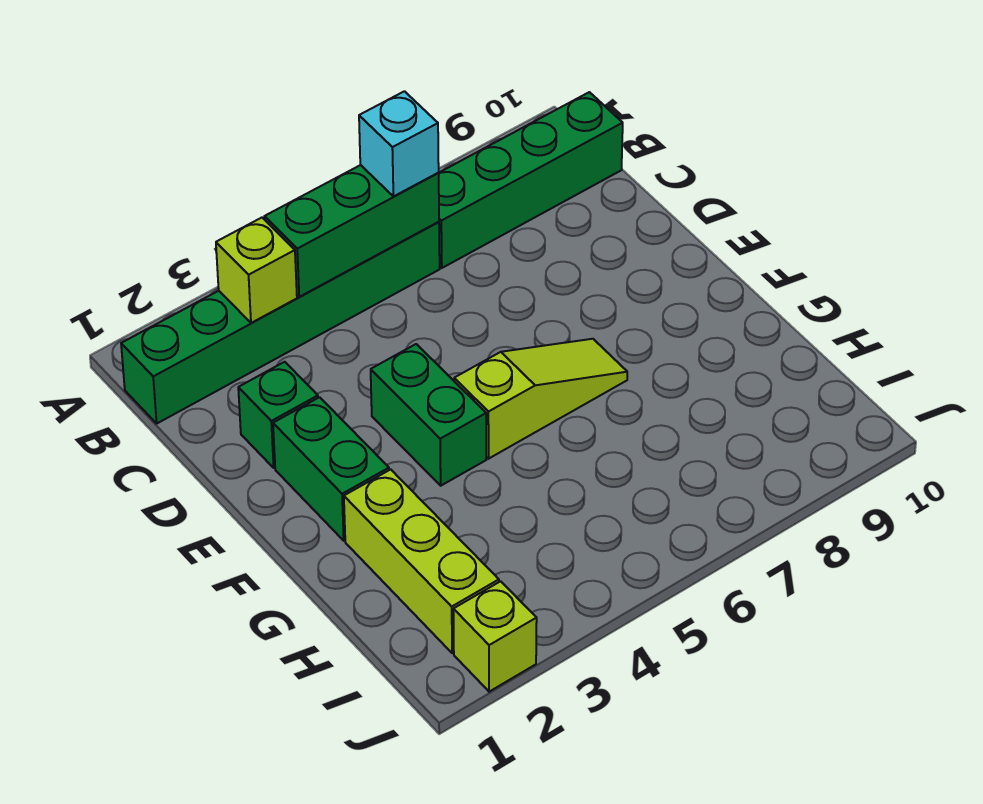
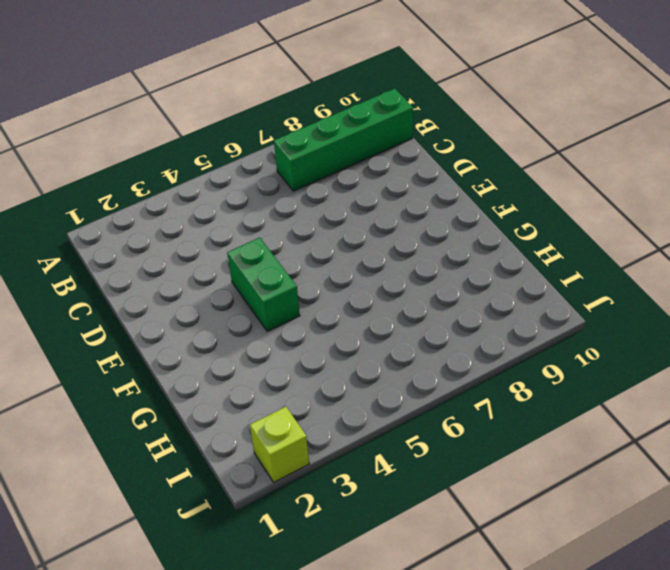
none -> green brick B1:B6 level 1
none -> green brick D2 level 1

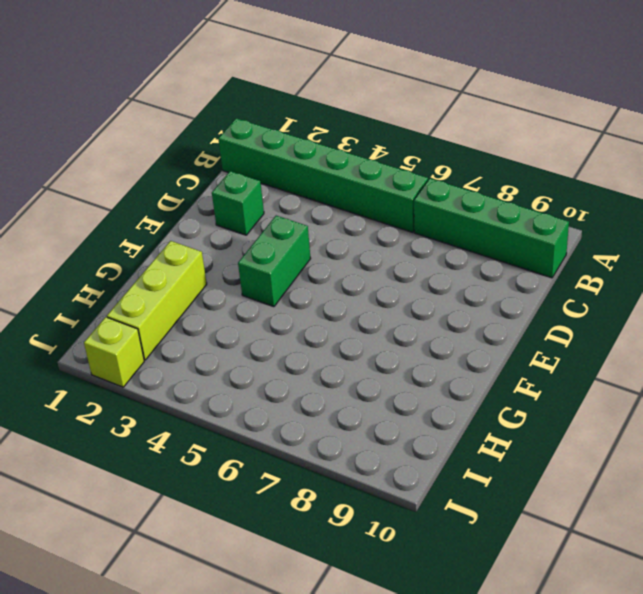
none -> green brick E2:F2 level 1
none -> lime slope F5:F7 level 1 top 5

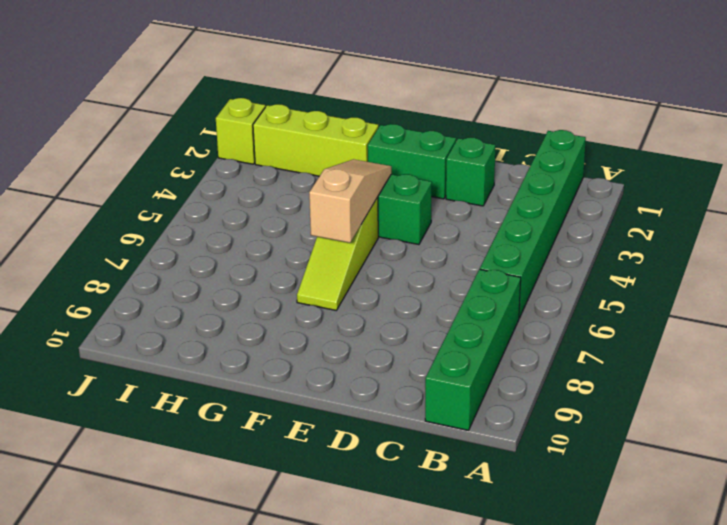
tan slope F4:F6 level 2 top 6 -> none
none -> lime brick B3 level 2
none -> green brick B4:B6 level 2

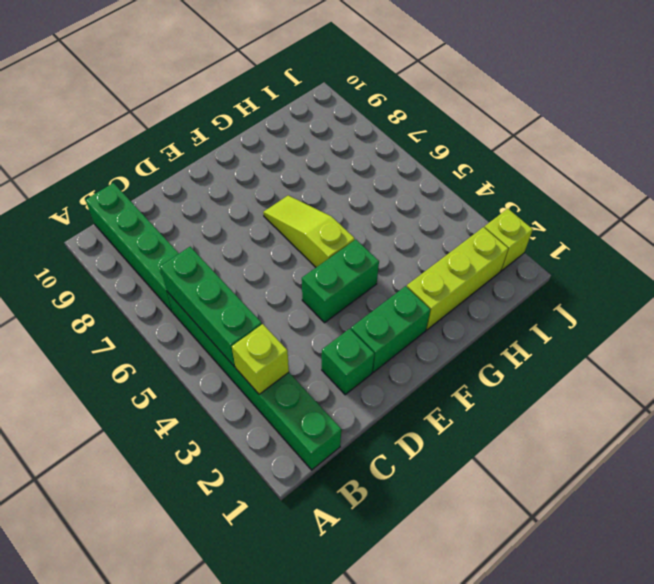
none -> cyan brick B6 level 3

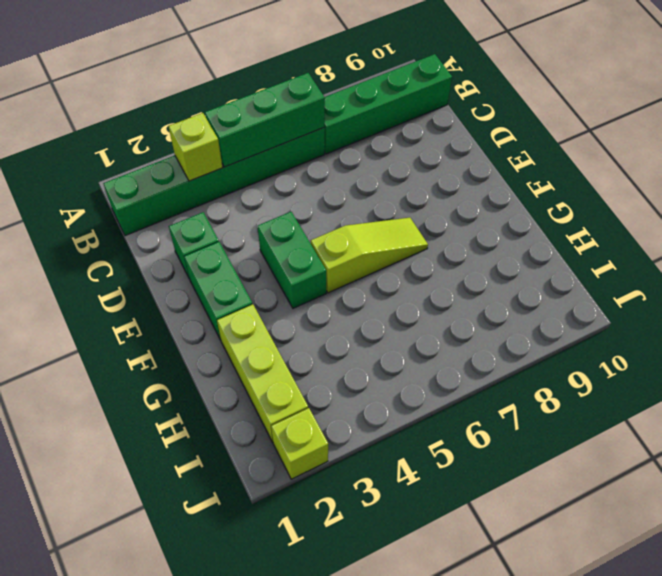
none -> cyan brick B6 level 3

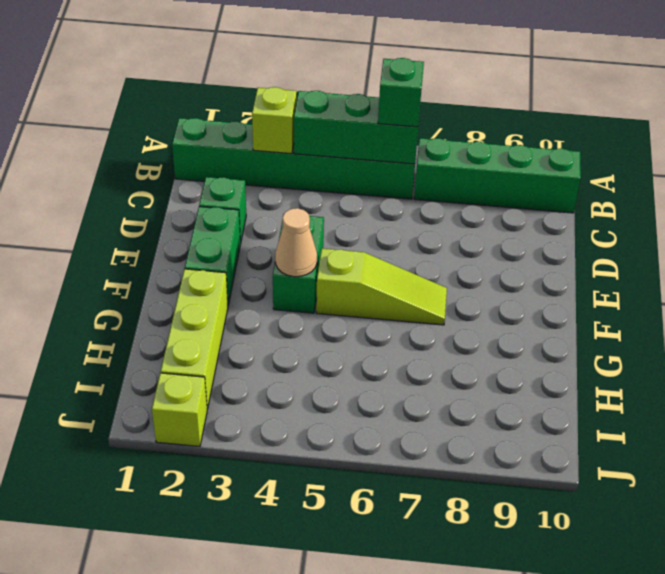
green brick B6 level 3 -> cyan brick B6 level 3
tan cone F4 level 2 -> none

